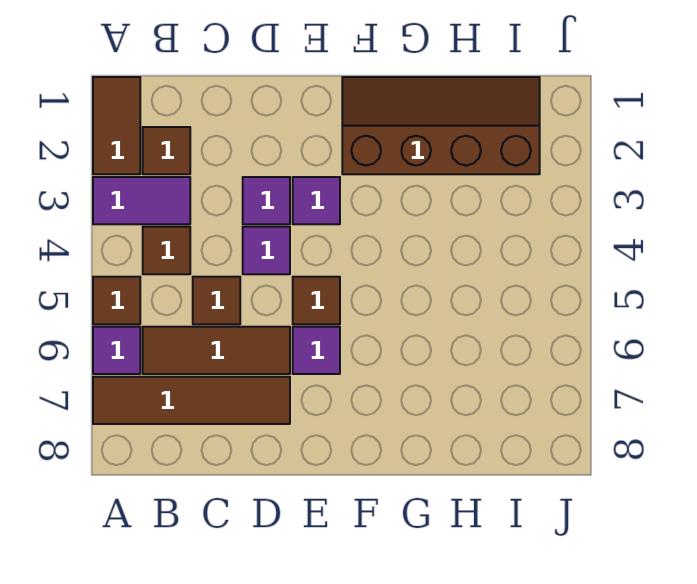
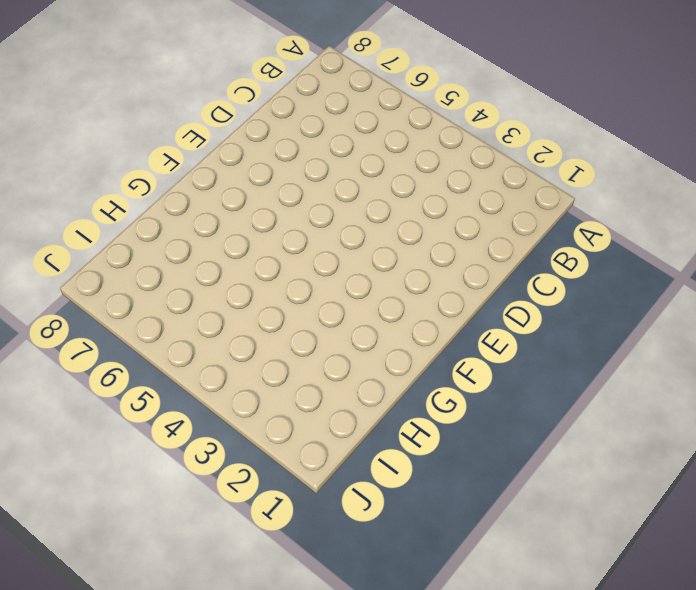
none -> brown tile A1:A2 level 1
none -> purple tile A3:B3 level 1
none -> brown tile A5 level 1

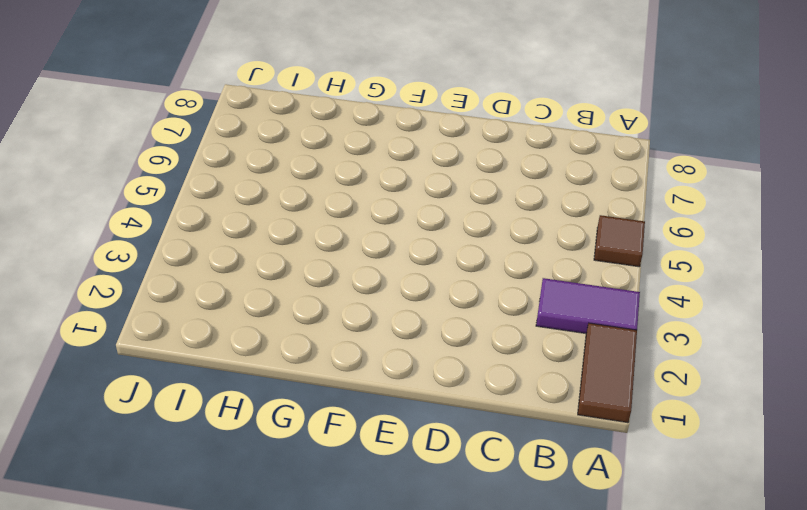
none -> purple tile A6 level 1
none -> brown tile A7:D7 level 1
none -> brown tile B2 level 1

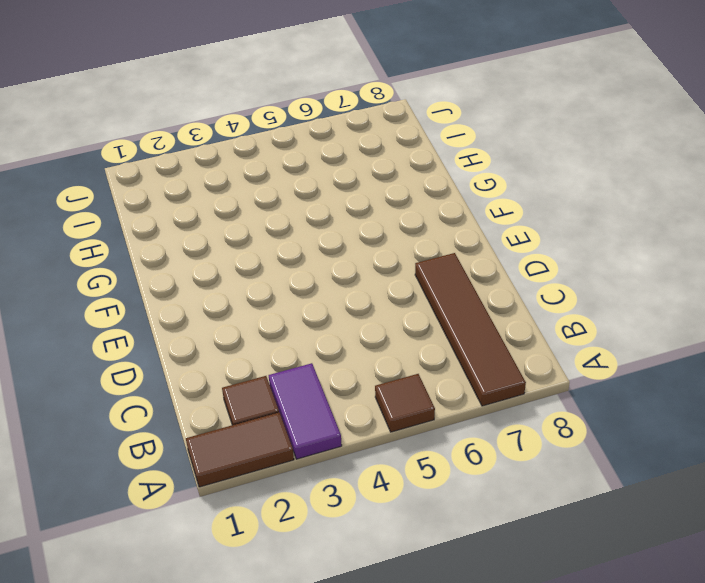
none -> purple tile A6 level 1
none -> brown tile B4 level 1
none -> brown tile B6:D6 level 1

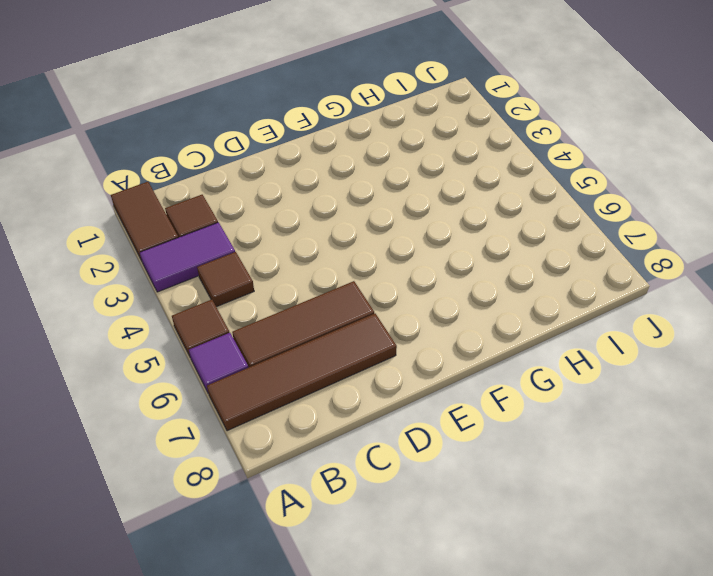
none -> brown tile C5 level 1
none -> purple tile D3 level 1
none -> purple tile D4 level 1

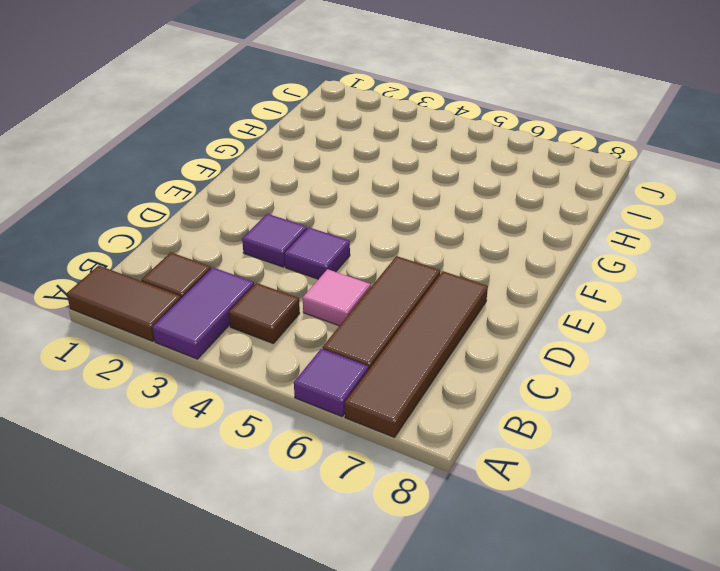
pink tile C5 level 1 -> brown tile C5 level 1
none -> brown tile A5 level 1
none -> purple tile E3 level 1
none -> brown tile E5 level 1

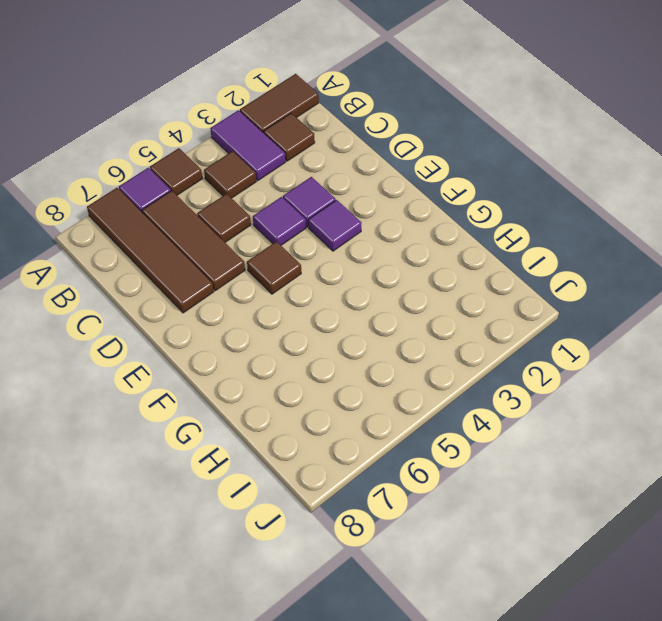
none -> purple tile E6 level 1
none -> brown slope F1:I2 level 1 top 2

